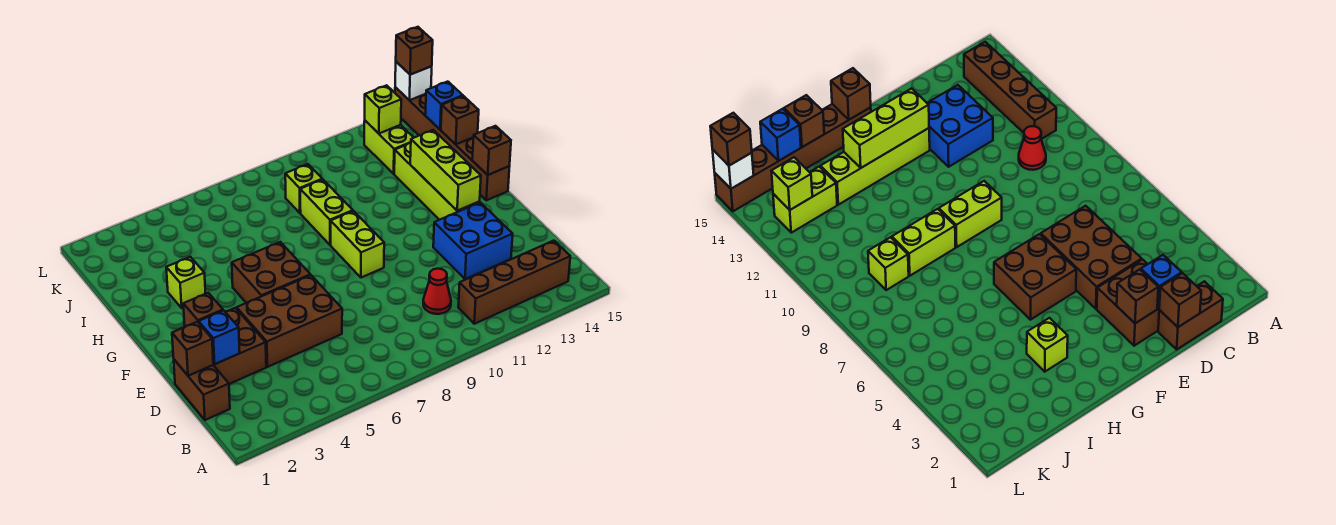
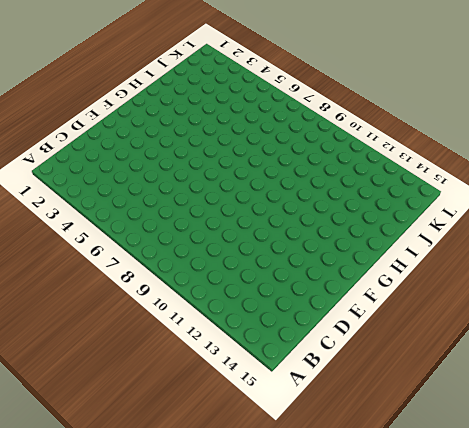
none -> brown brick B11:B14 level 1
none -> brown brick C1:D1 level 1
none -> red cone C10 level 1

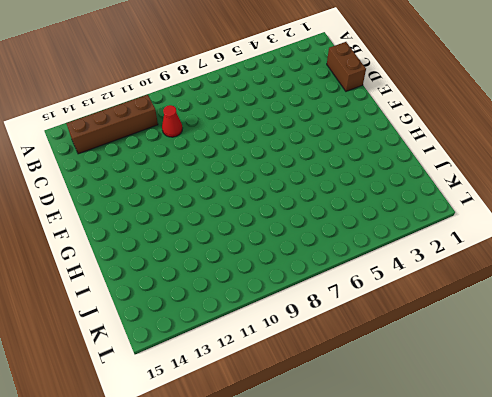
none -> brown brick D2:E3 level 1
none -> brown brick D4:E6 level 1
none -> blue brick D12:E13 level 1

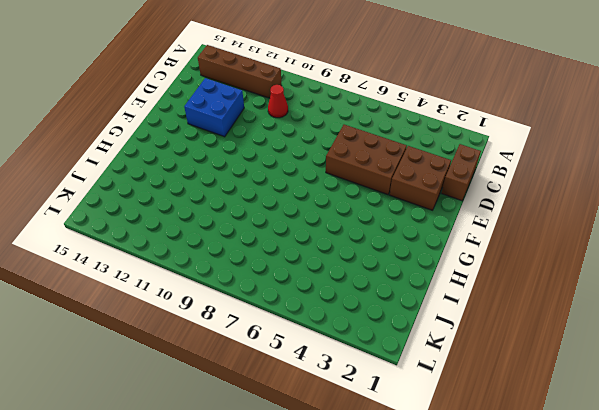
none -> brown brick F5:G6 level 1
none -> lime brick F9:G9 level 1
none -> lime brick F13:I13 level 1

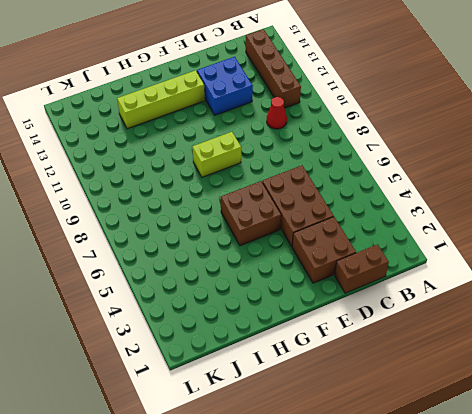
none -> brown brick G15:L15 level 1
none -> lime brick H3 level 1
none -> lime brick H9:I9 level 1

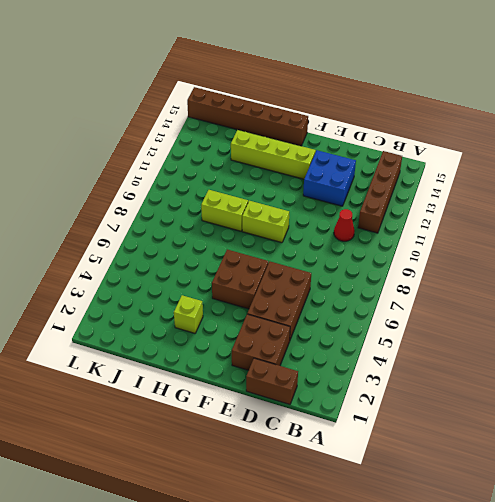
none -> lime brick J9 level 1
none -> lime brick J13:K13 level 1
none -> brown brick D1 level 2

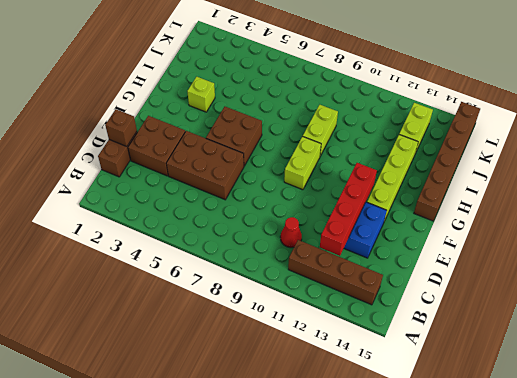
red brick C12:F12 level 2 -> none
none -> lime brick J9 level 1
none -> blue brick D2 level 2
none -> brown brick E2 level 2

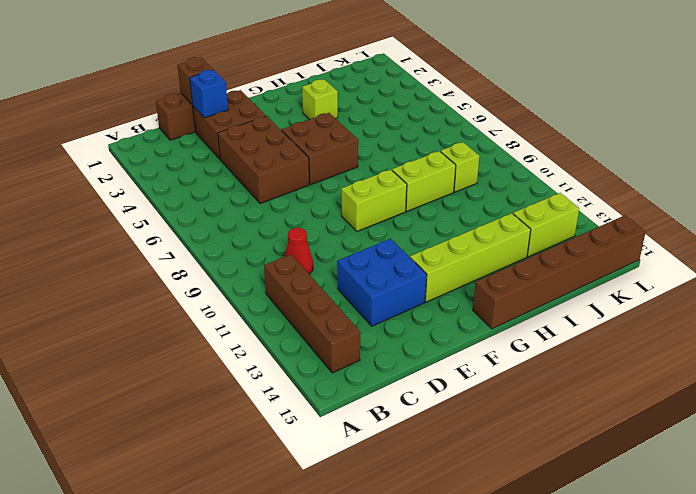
none -> brown brick E2 level 2
none -> lime brick F13:H13 level 2
none -> brown brick G15 level 2

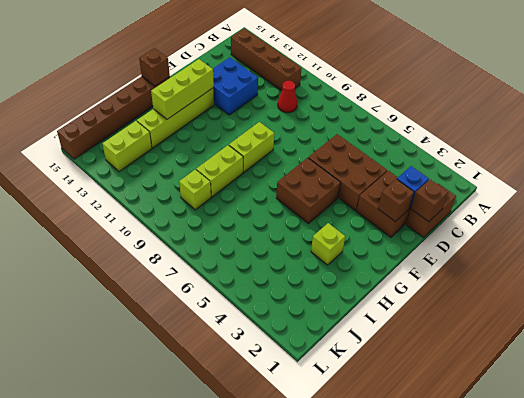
none -> brown brick I15 level 2
none -> blue brick J15 level 2
none -> lime brick K13 level 2

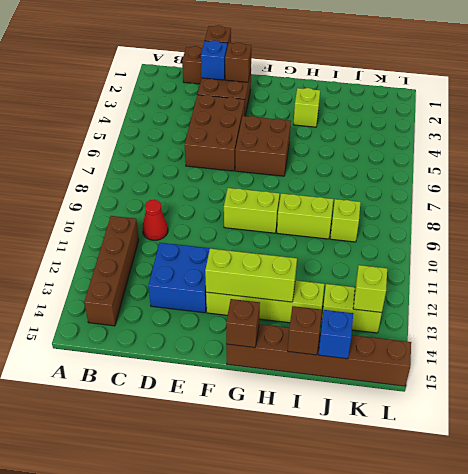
none -> white brick L15 level 2
none -> brown brick L15 level 3

